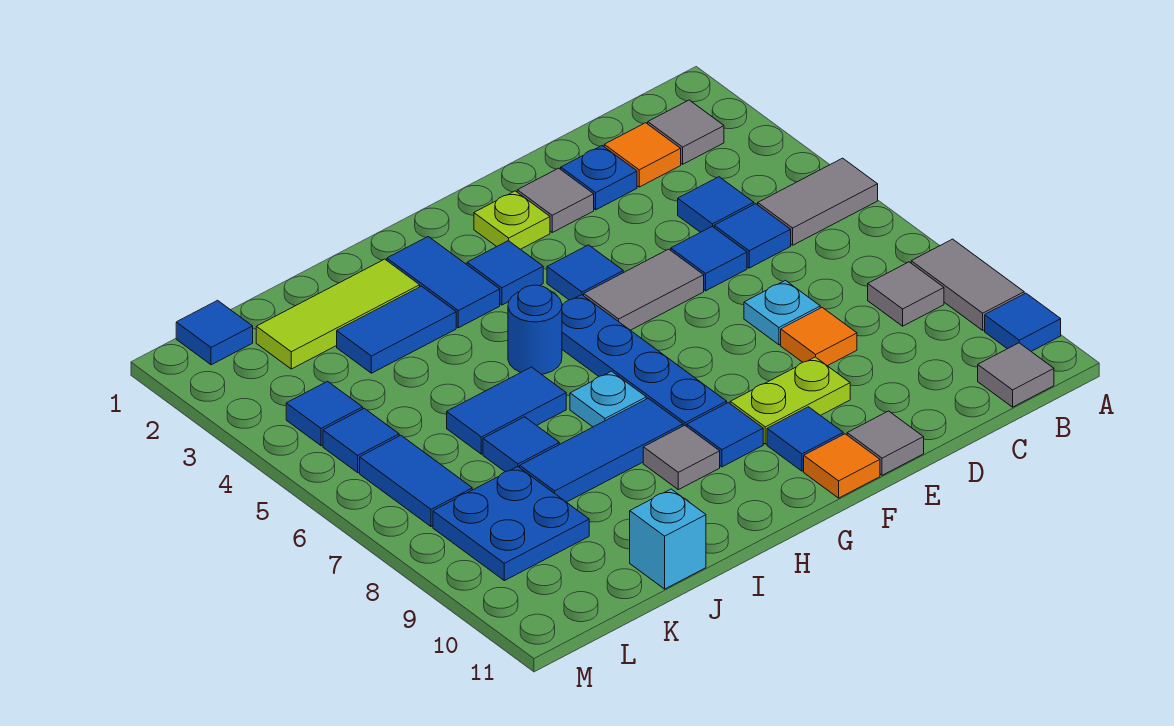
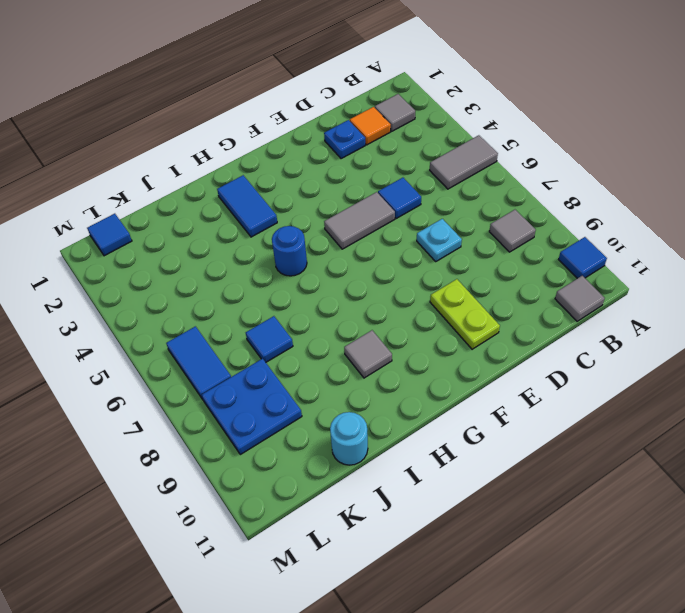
lime plate E9:E10 level 1 -> lime plate E9:F9 level 1
cyan round brick J11 level 1 -> cyan brick J11 level 1
none -> grey tile A8:A9 level 1
none -> blue tile C4 level 1
none -> blue tile C5 level 1
none -> orange tile D8 level 1

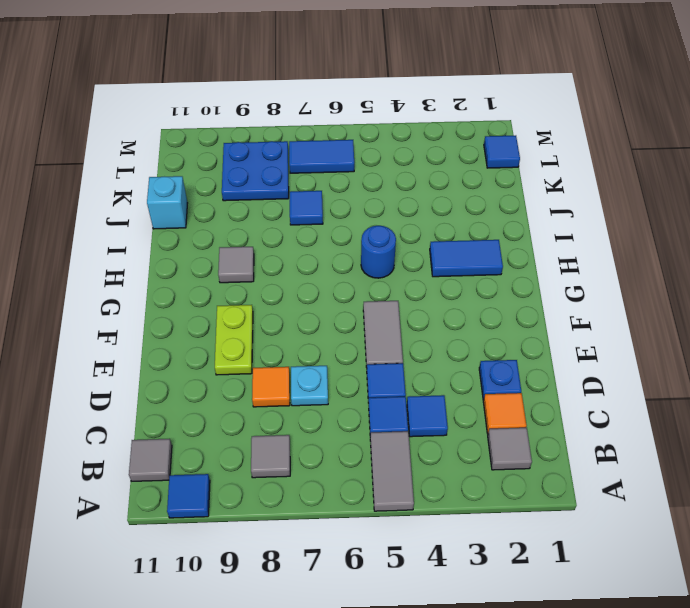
none -> grey tile A8:A9 level 1
none -> grey tile E2 level 1
none -> grey tile E11 level 1
none -> lime plate F2 level 1

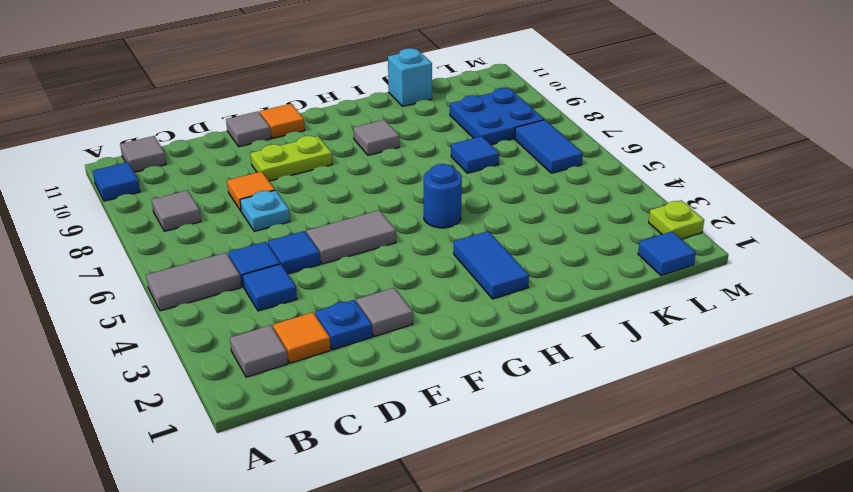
lime plate M2 level 1 -> lime plate F2 level 1
none -> grey tile A8:A9 level 1
none -> blue tile F4 level 1
none -> blue tile F10 level 1
none -> blue tile G3 level 1

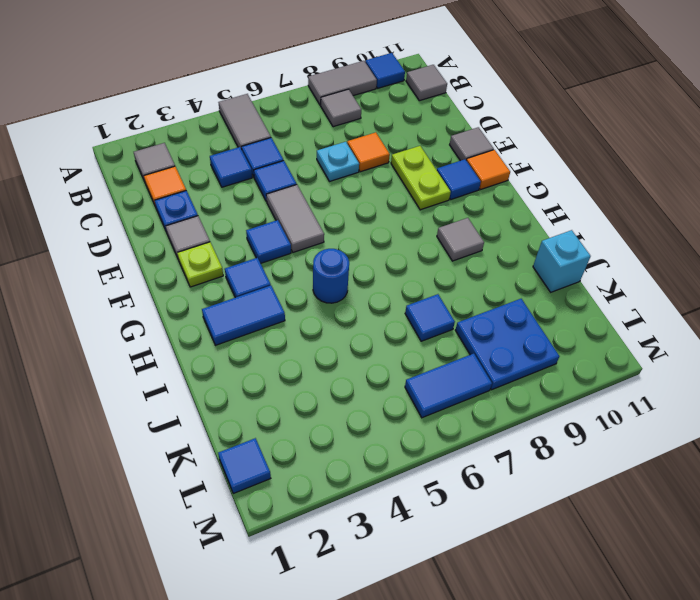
none -> blue plate G5:G8 level 1
none -> blue tile G9 level 1
none -> cyan plate H7 level 1
none -> blue tile H8:J8 level 1

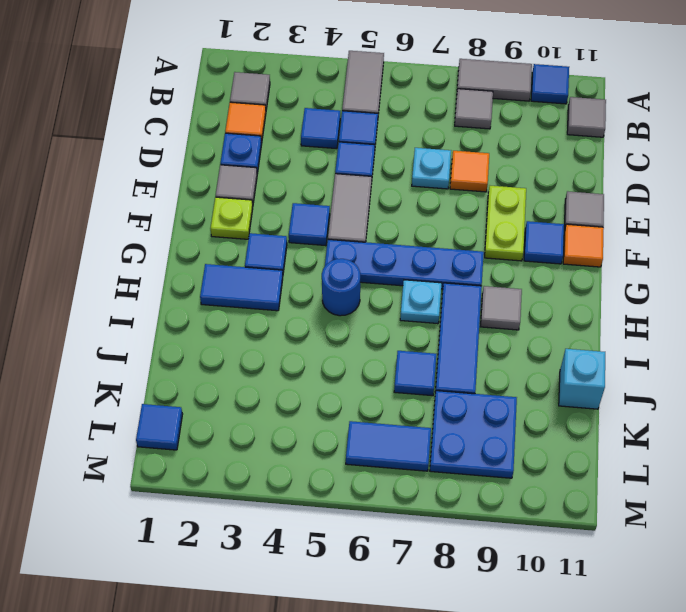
none -> blue tile G9 level 1
none -> lime tile I2:K2 level 1
none -> blue tile I3:J3 level 1
none -> blue tile I6:J6 level 1

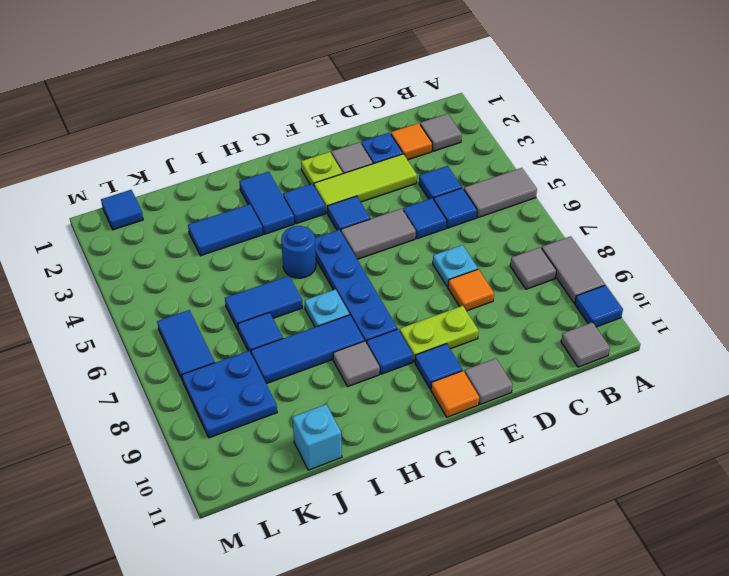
lime tile D3:F3 level 1 -> lime tile I2:K2 level 1
none -> blue tile L4 level 1
none -> blue tile L5 level 1

